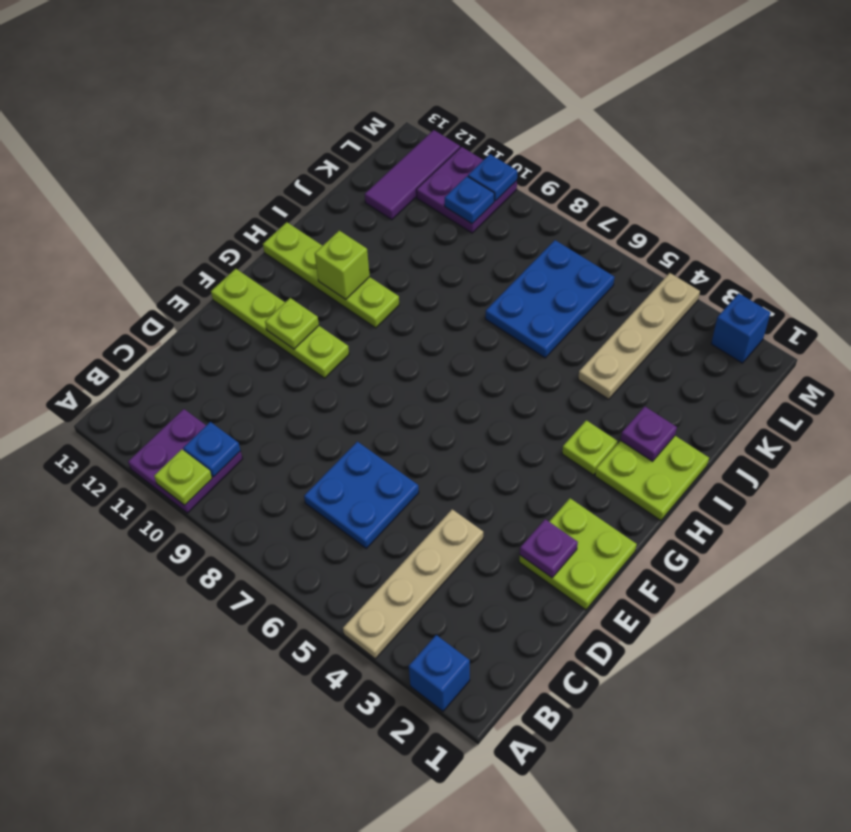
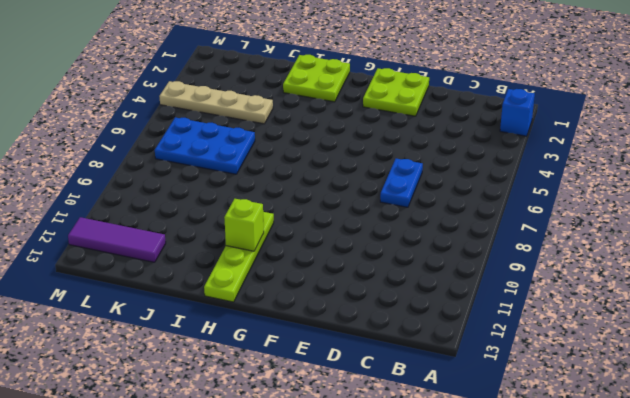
blue plate D6:D7 level 1 -> blue plate C6:D7 level 1
none -> tan plate A4:D4 level 1
none -> purple plate A10:B11 level 1
none -> lime plate F10:F13 level 1

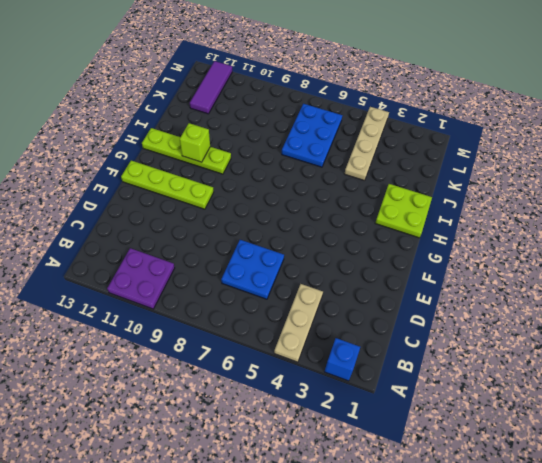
tan plate A4:C4 level 1 -> tan plate A4:D4 level 1
none -> lime plate E1:F2 level 1
none -> lime plate H3 level 1
none -> purple plate L10:M11 level 1

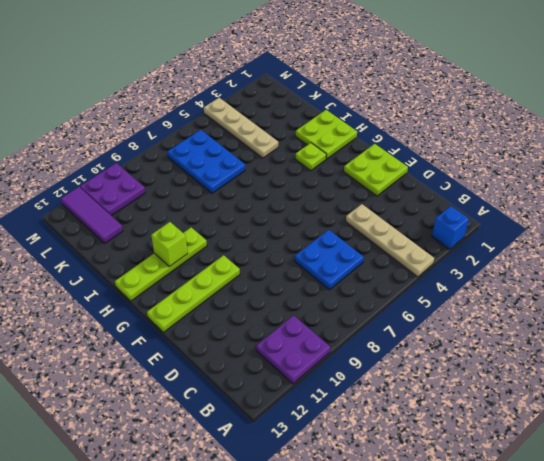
none -> blue brick M2 level 1
none -> lime plate A10 level 2
none -> blue plate B10 level 2

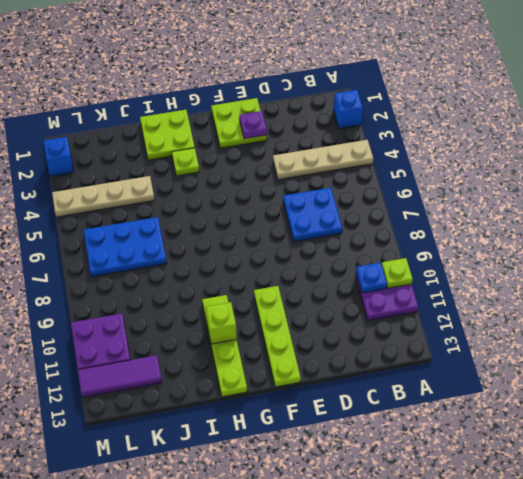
none -> lime plate F11 level 2
none -> purple plate I2 level 2
none -> blue plate L10 level 2

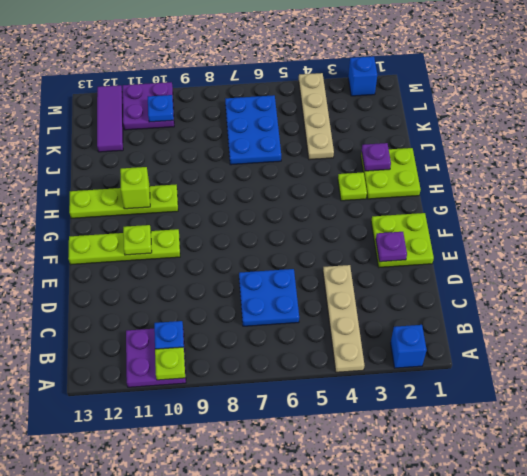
none -> blue plate M10 level 2

